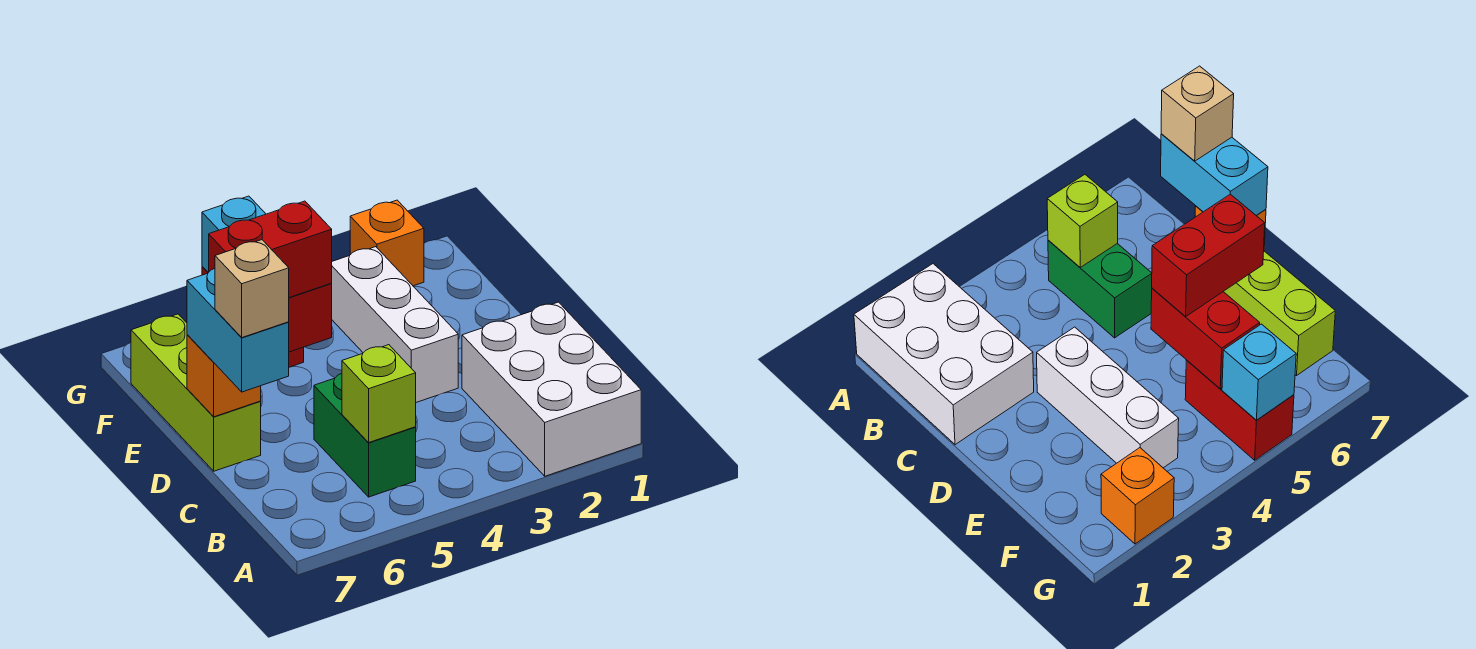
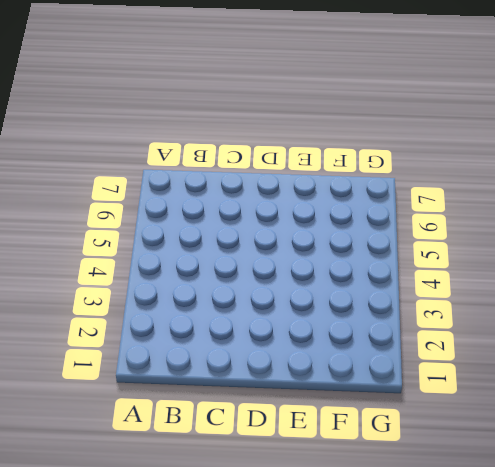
none -> white brick A1:C2 level 1
none -> green brick B5:C5 level 1
none -> white brick D3:F3 level 1

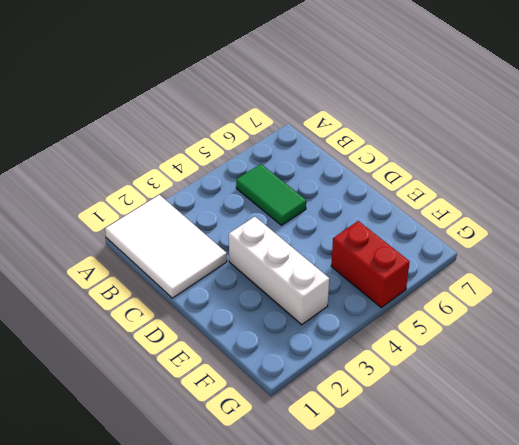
white tile A1:C2 level 1 -> white brick A1:C2 level 1
green tile B5:C5 level 1 -> green brick B5:C5 level 1
none -> lime brick D7:F7 level 1
none -> orange brick G2 level 1
none -> lime brick B5 level 2

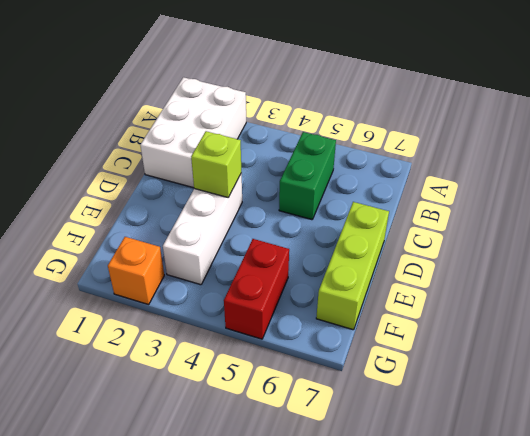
lime brick D3 level 2 -> lime brick B5 level 2
none -> orange brick D7 level 2
none -> red brick E5:F5 level 2
none -> cyan brick G5 level 2

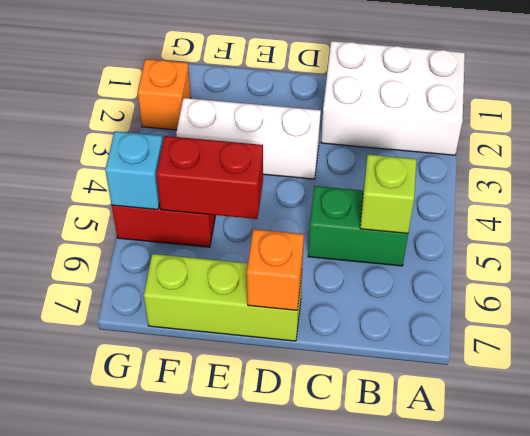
none -> cyan brick C7:D7 level 3
none -> red brick E5:E6 level 3
none -> tan brick C7 level 4

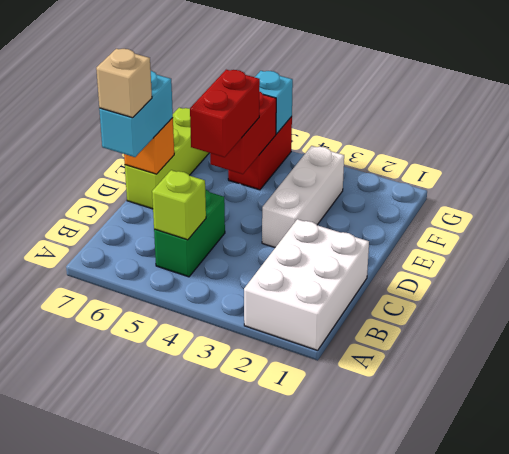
red brick D5:E5 level 3 -> red brick E5:E6 level 3
none -> orange brick G2 level 1

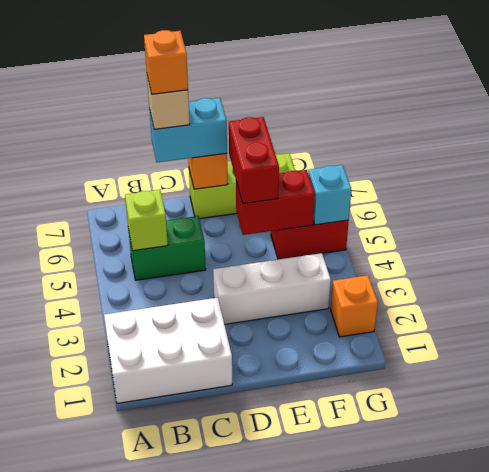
orange brick C7 level 5 -> none

